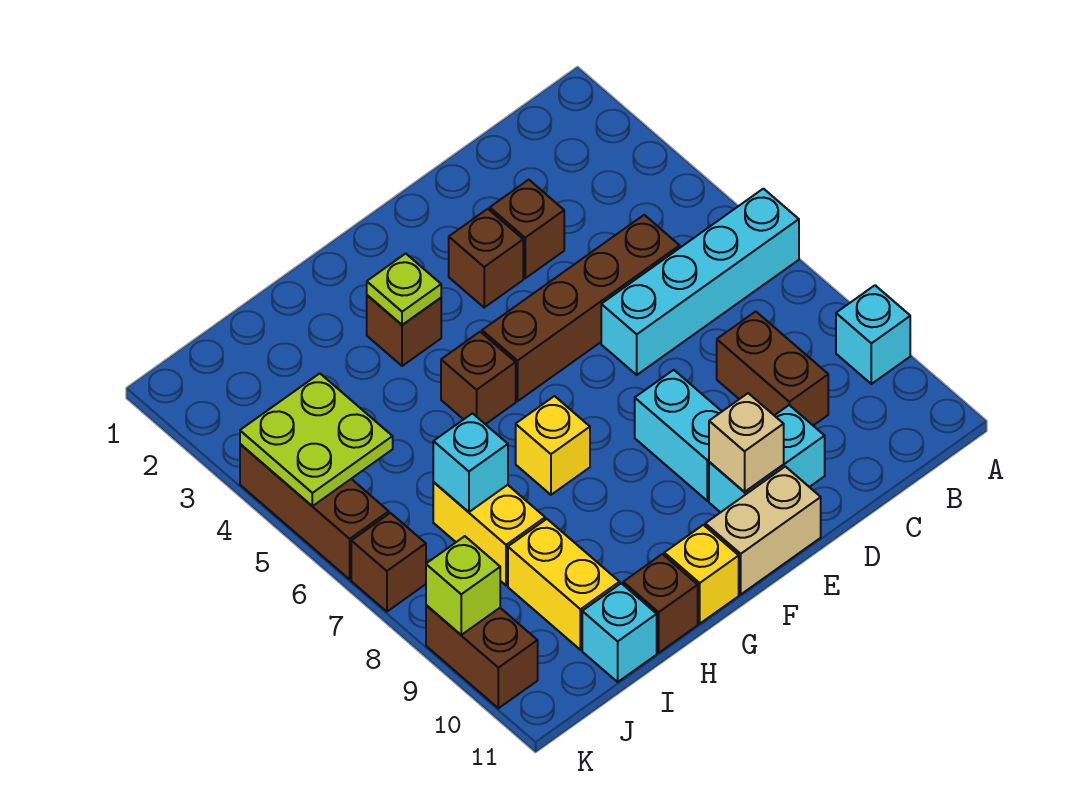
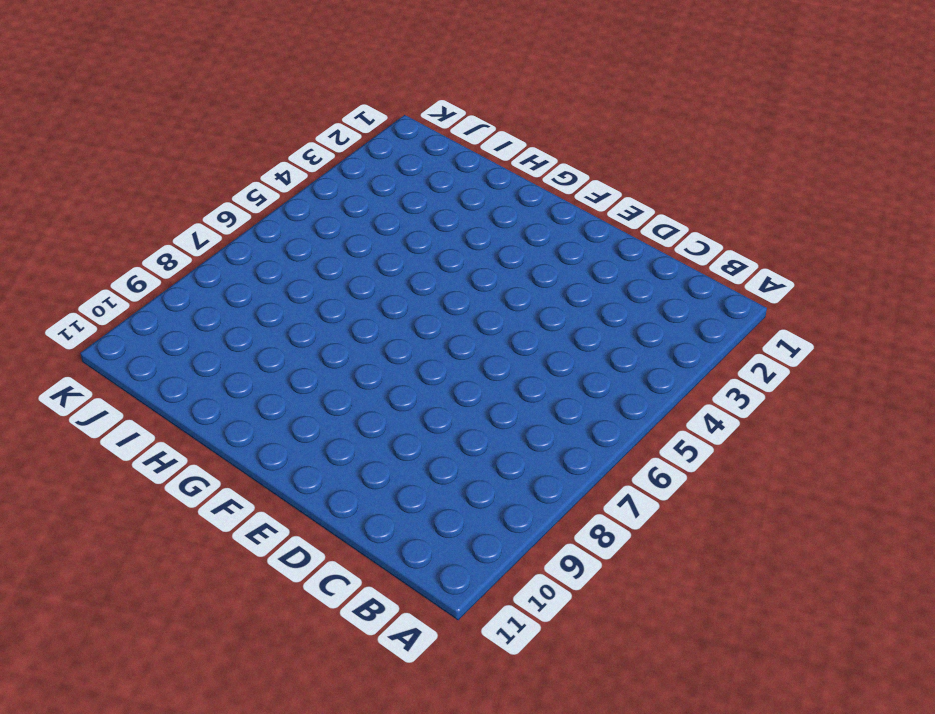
none -> cyan brick A6:D6 level 1
none -> cyan brick A9 level 1
none -> brown brick C5:F5 level 1

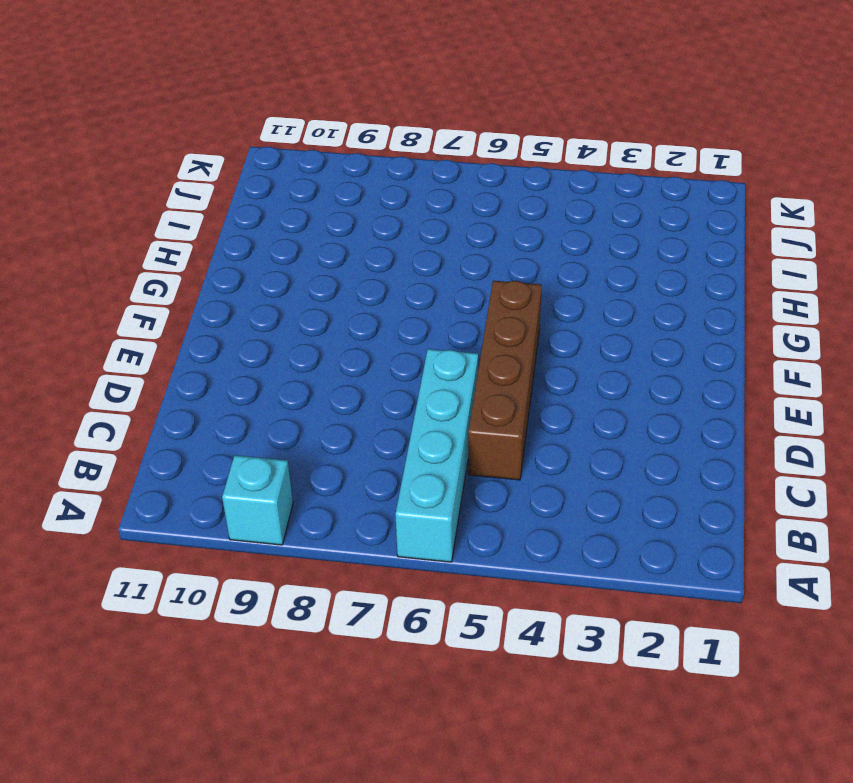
none -> brown brick C8:C9 level 1
none -> brown brick D3 level 1
none -> cyan brick D10:E10 level 1

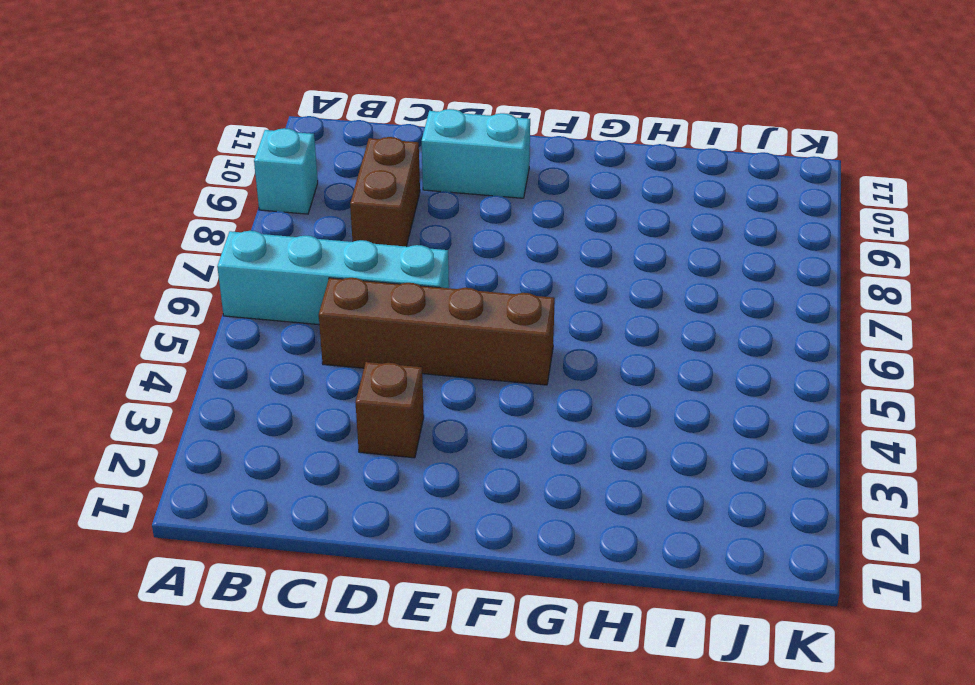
none -> brown brick E3 level 1
none -> cyan brick E8:E9 level 1
none -> tan brick E11:F11 level 1

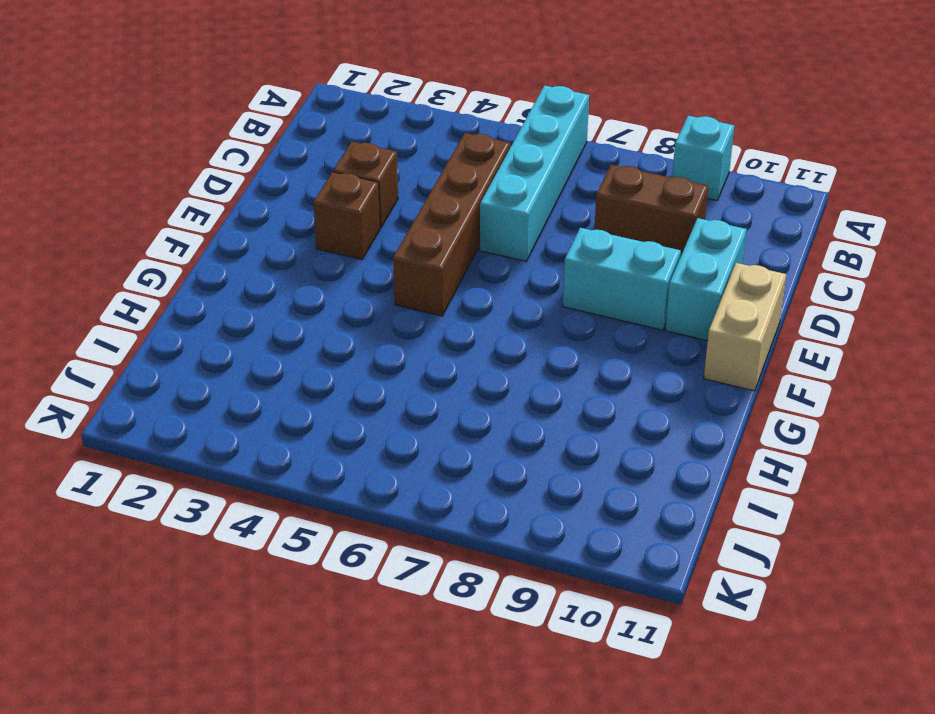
none -> brown brick G3 level 1
none -> brown brick G5 level 1
none -> yellow brick G7 level 1

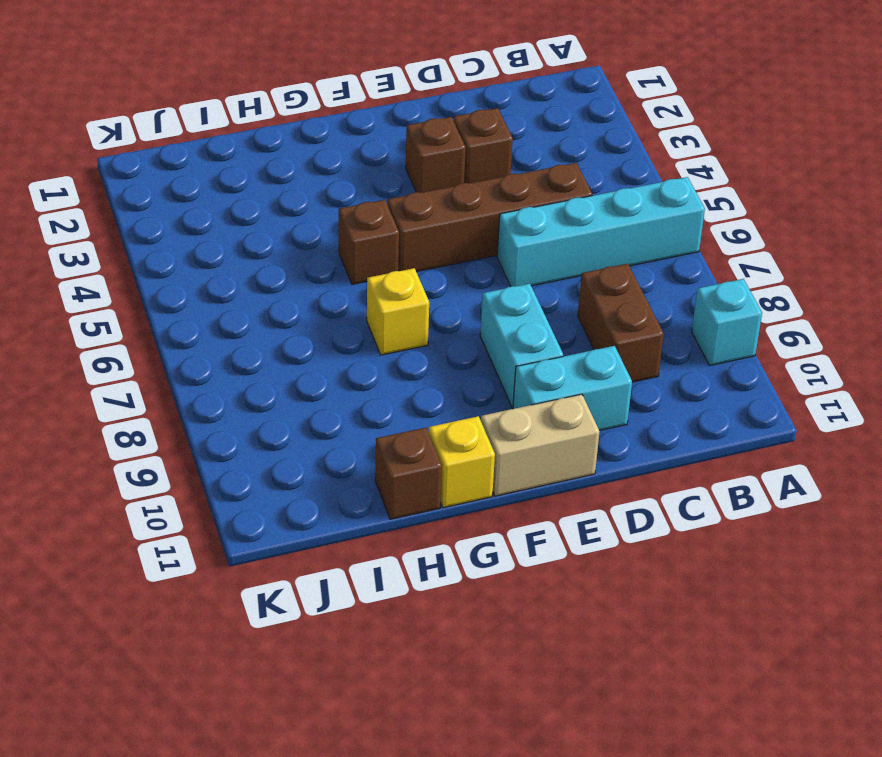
none -> brown brick G3 level 1
none -> yellow brick I7:I8 level 1
none -> yellow brick I9:I10 level 1

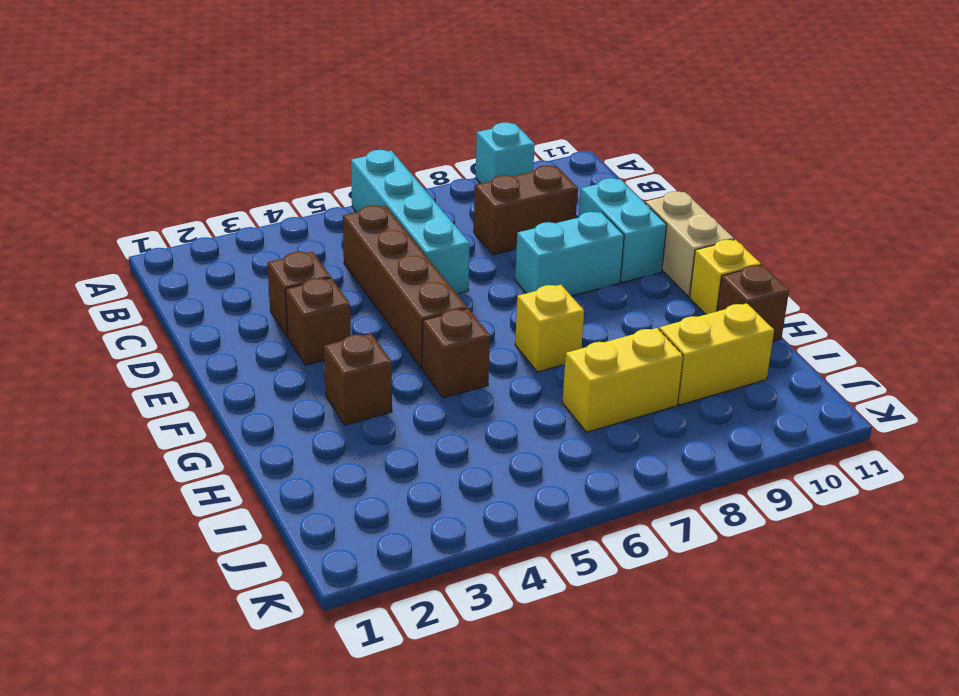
none -> cyan brick I11 level 1
none -> brown brick K4:K6 level 1
none -> brown brick K7 level 1

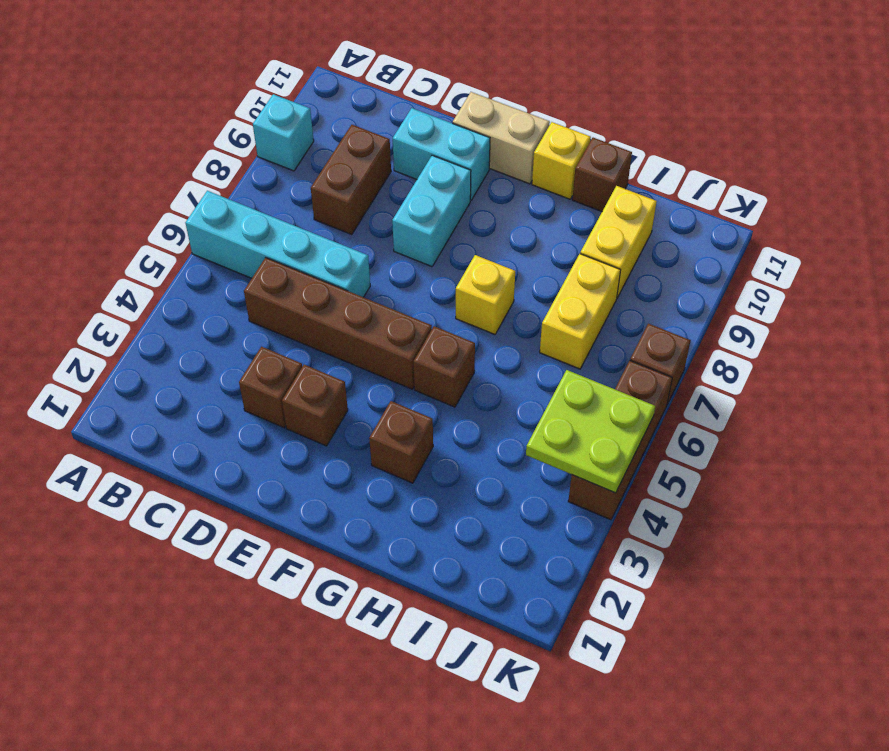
none -> cyan brick I11 level 1
none -> brown brick K9:K10 level 1
none -> tan brick E10 level 2

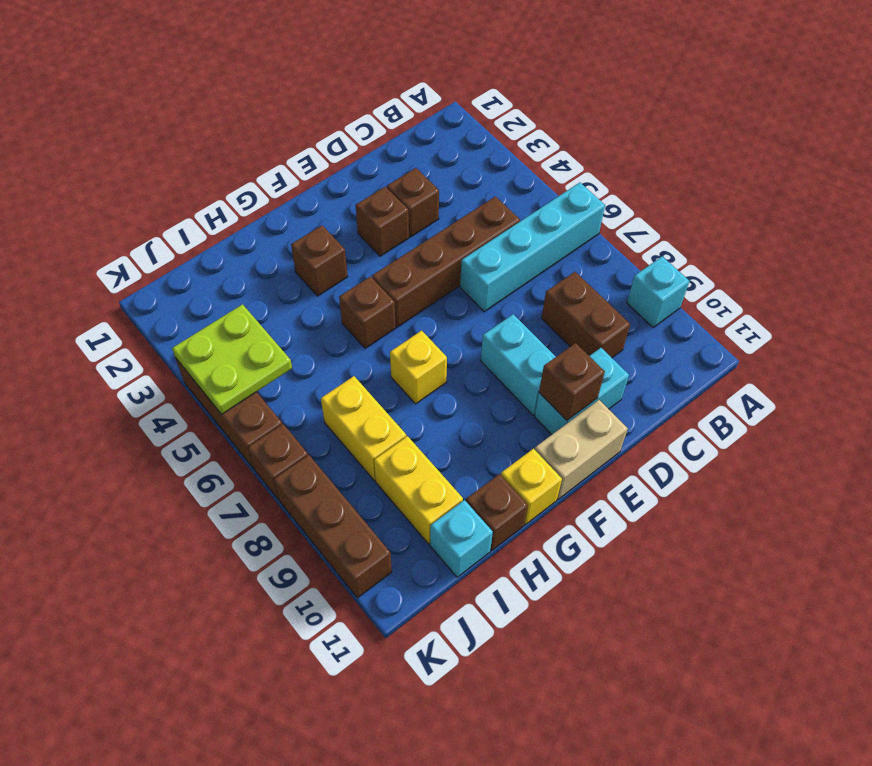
brown brick E10 level 2 -> tan brick E10 level 2
brown brick K8:K10 level 1 -> brown brick K9:K10 level 1
none -> lime plate G3 level 2
none -> cyan brick I7 level 2
none -> lime brick K9 level 2

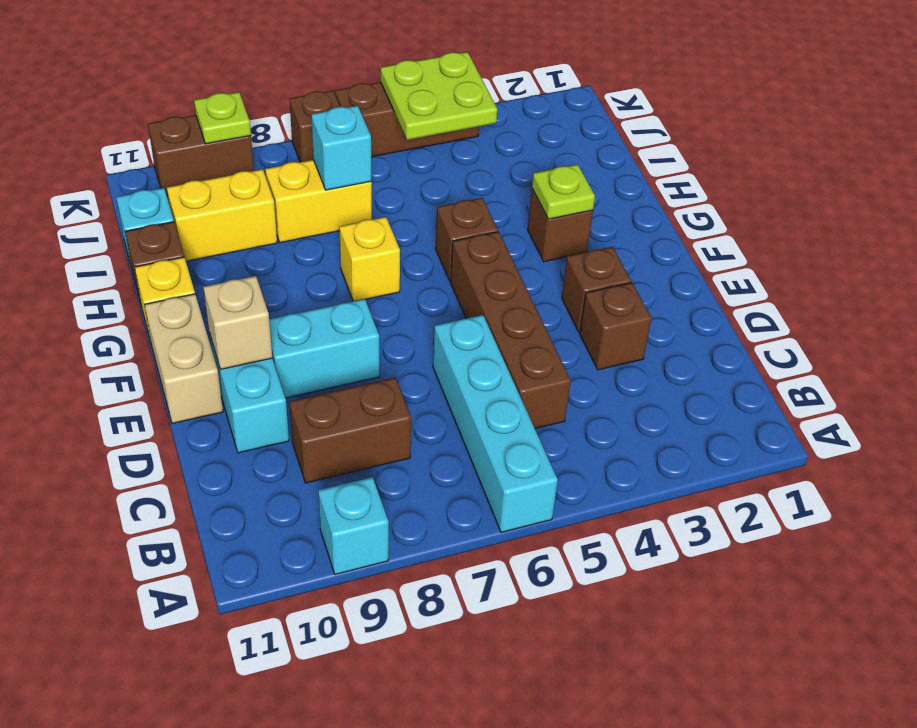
lime plate K9 level 2 -> lime brick K9 level 2

